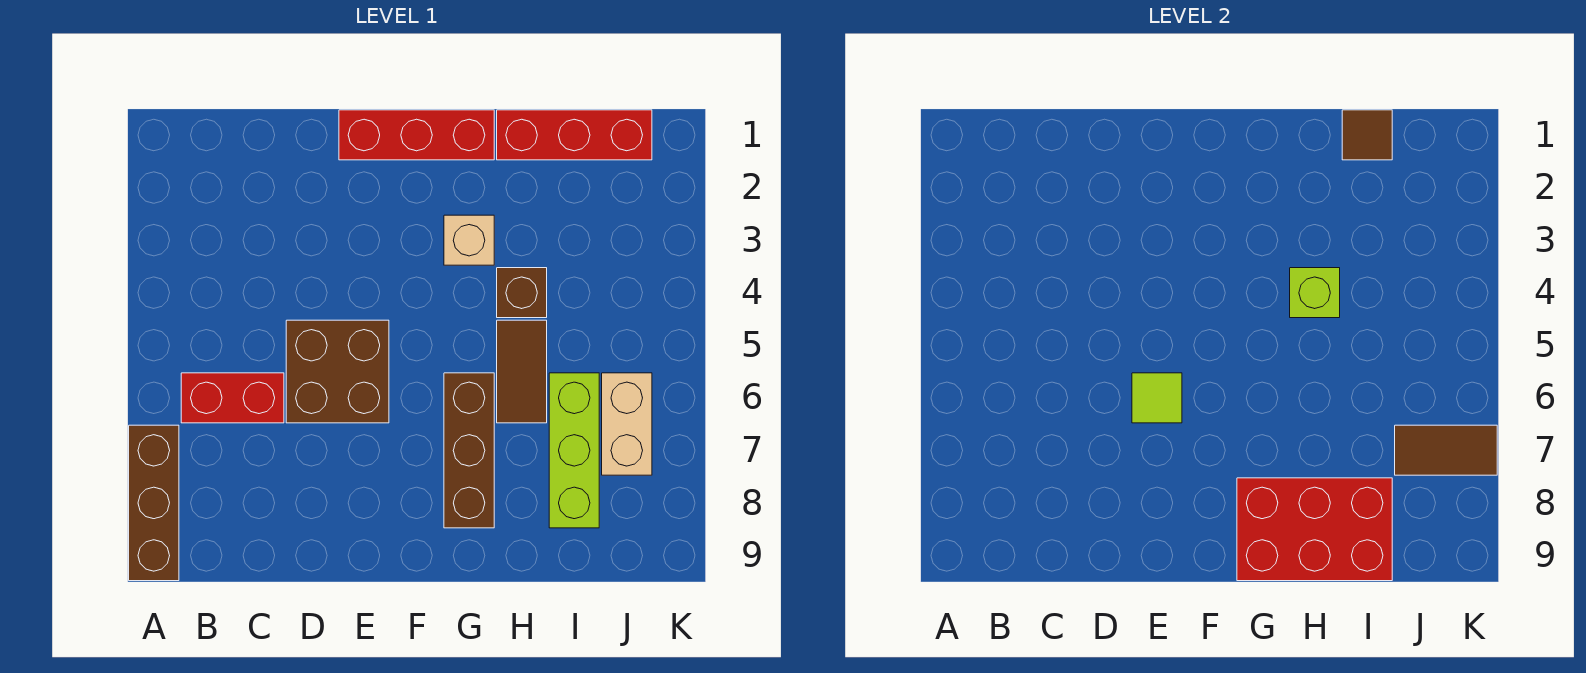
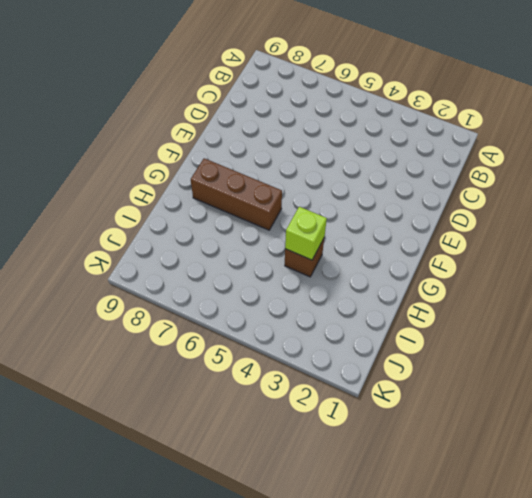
none -> brown brick A7:A9 level 1
none -> red brick B6:C6 level 1
none -> brown brick D5:E6 level 1

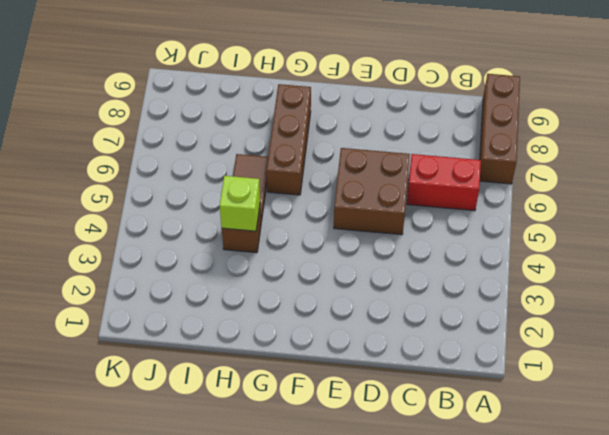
none -> red brick E1:G1 level 1
none -> tan brick G3 level 1
none -> red brick H1:J1 level 1

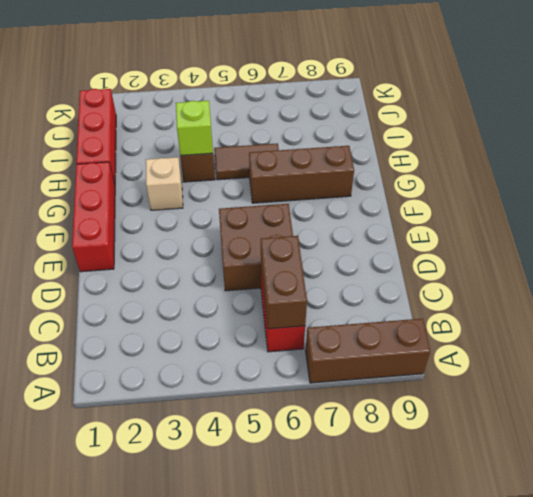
brown brick B6:C6 level 2 -> none
none -> lime brick I6:I8 level 1
none -> tan brick J6:J7 level 1
none -> lime tile E6 level 2

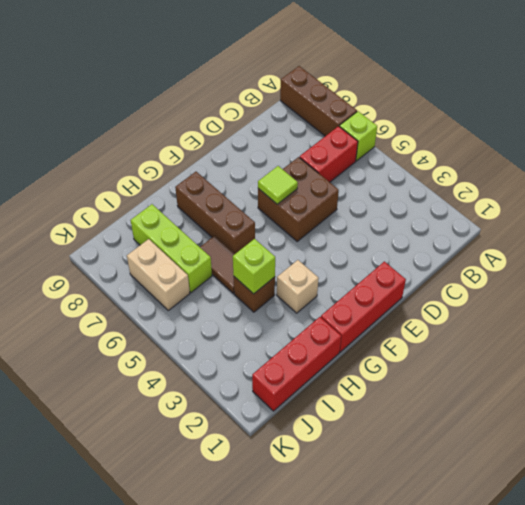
lime brick A6 level 1 -> none
none -> red brick G8:I9 level 2
none -> brown tile I1 level 2
none -> brown tile J7:K7 level 2

